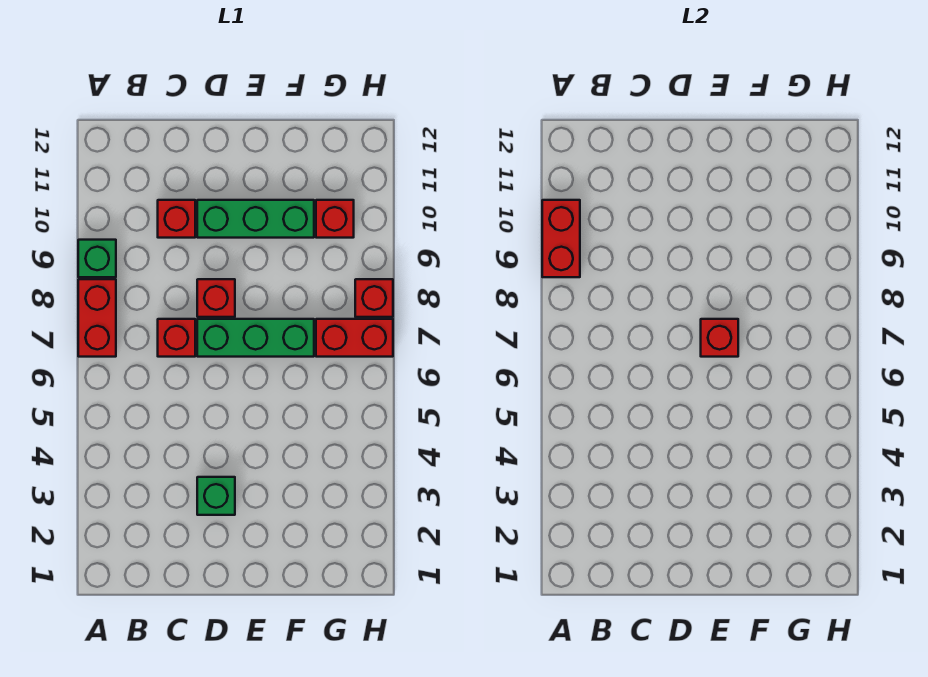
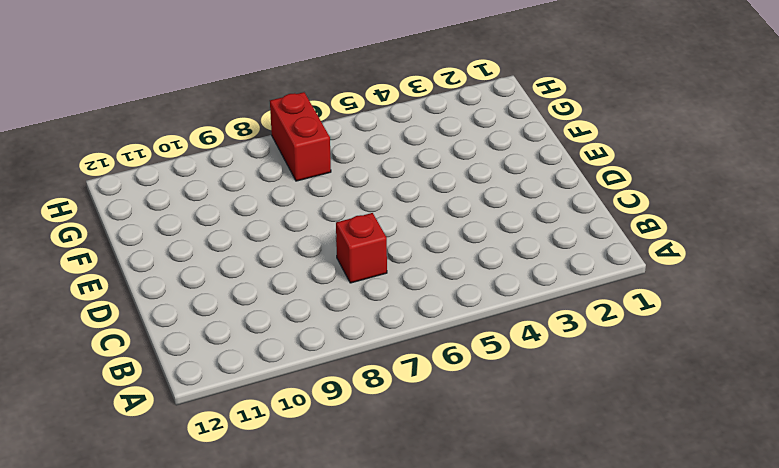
none -> red brick A7:A8 level 1
none -> green brick A9 level 1
none -> red brick C10 level 1

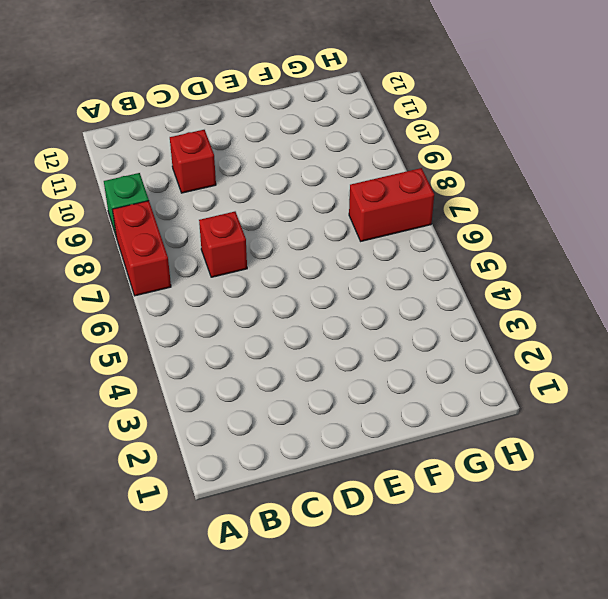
none -> green brick D3 level 1
none -> green brick D7:F7 level 1
none -> red brick D8 level 1

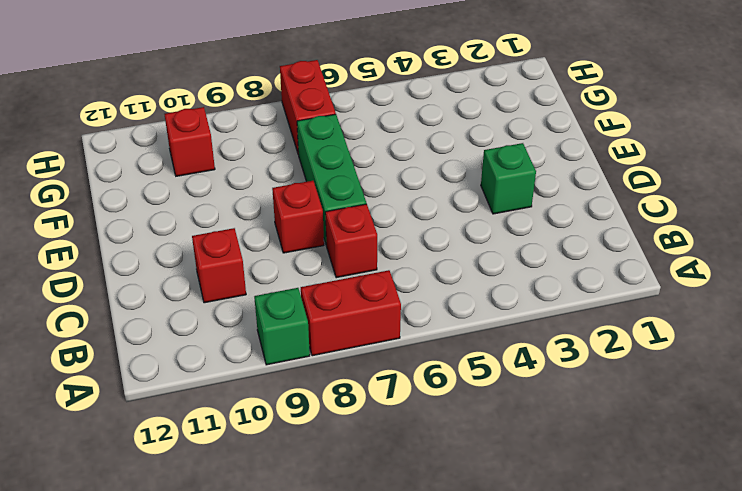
none -> green brick D10:F10 level 1
none -> red brick H8 level 1
none -> red brick A9:A10 level 2

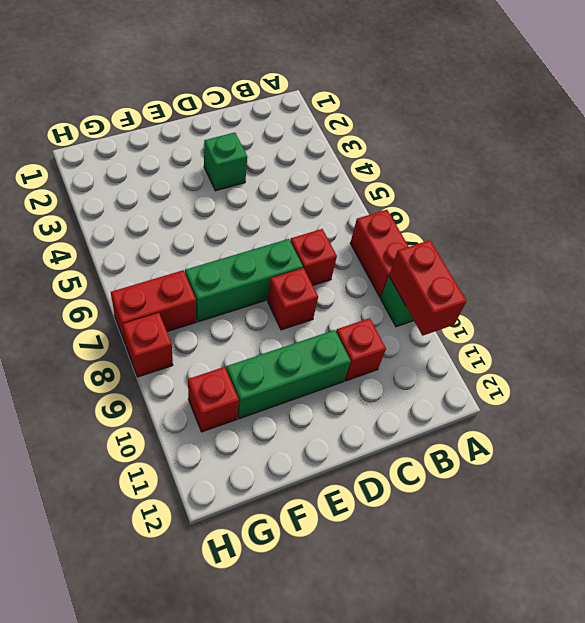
none -> red brick E7 level 2

